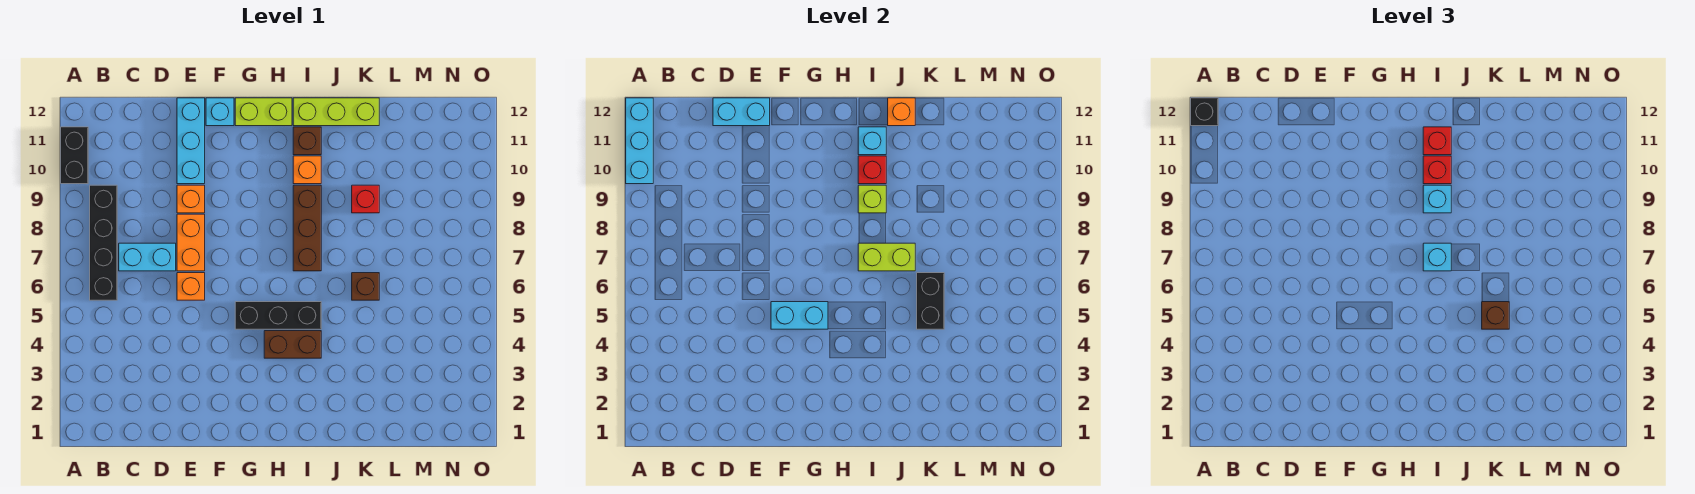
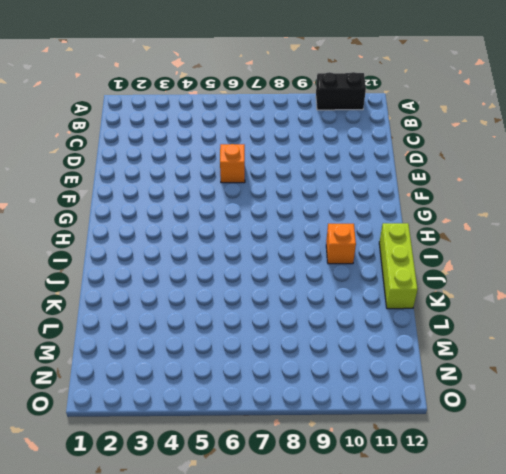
none -> black brick B6:B9 level 1
none -> cyan brick C7:D7 level 1
none -> orange brick E7:E8 level 1
none -> orange brick E9 level 1

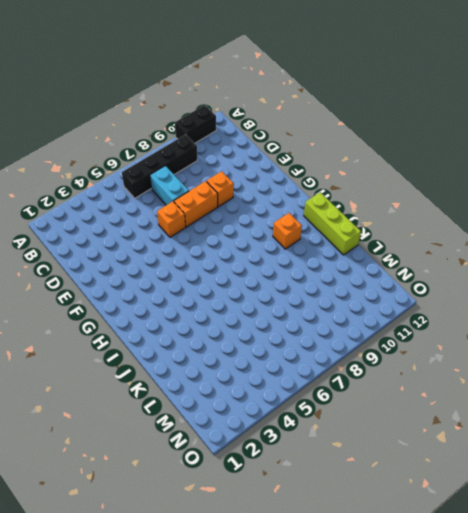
none -> cyan brick E10:E12 level 1
none -> cyan brick F12 level 1
none -> black brick G5:I5 level 1
none -> lime brick G12:H12 level 1

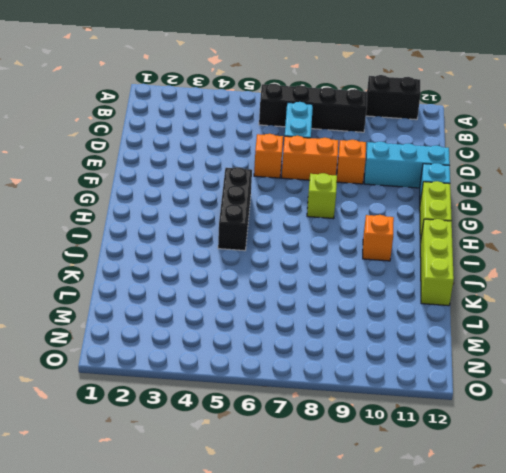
lime brick G8 level 1 -> lime brick I9 level 2
none -> brown brick H4:I4 level 1
none -> brown brick I7:I9 level 1
none -> brown brick I11 level 1
none -> brown brick K6 level 1

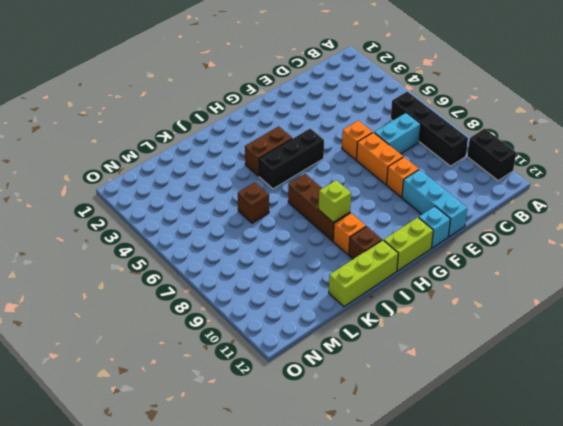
none -> red brick K9 level 1
none -> cyan brick A10:A12 level 2
none -> cyan brick D12:E12 level 2
none -> cyan brick F5:G5 level 2

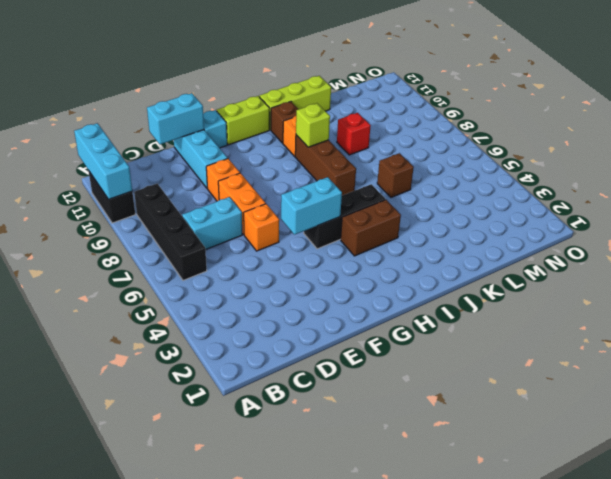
none -> lime brick I7:J7 level 2
none -> red brick I10 level 2
none -> cyan brick I11 level 2
none -> orange brick J12 level 2

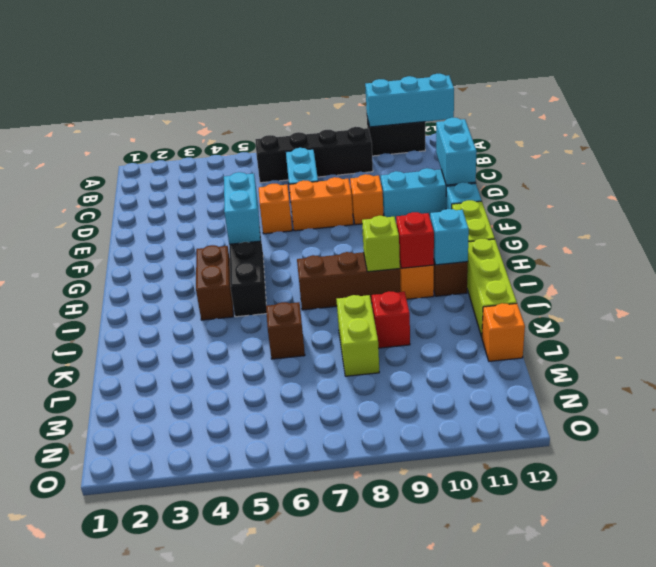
lime brick K8:L8 level 1 -> lime brick I7:J7 level 2
orange brick L12 level 1 -> orange brick J12 level 2
none -> black brick K5:K6 level 2
none -> black brick A12 level 3
none -> cyan brick I7 level 3
none -> cyan brick I9 level 3

